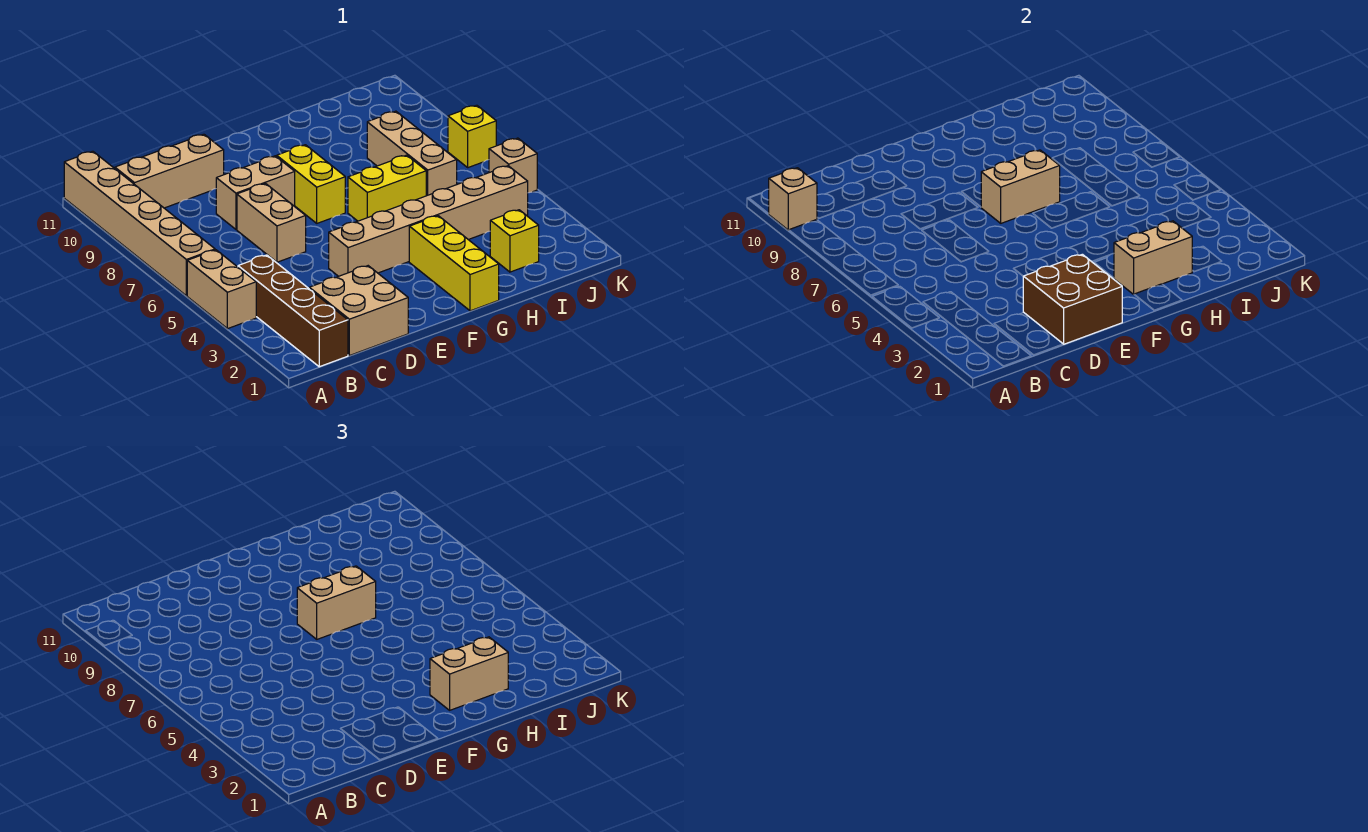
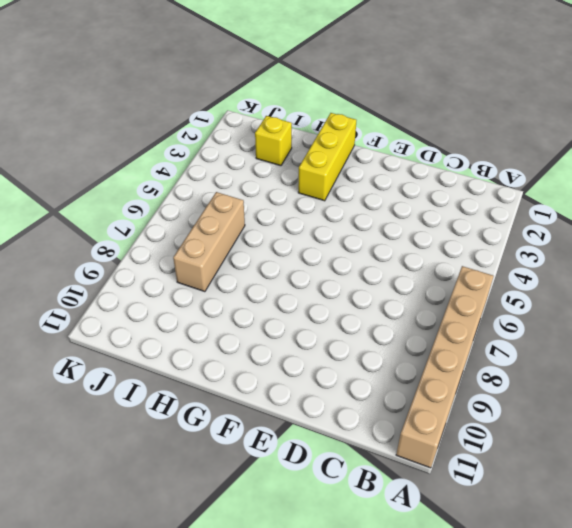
none -> tan brick A4:A5 level 1
none -> brown brick B1:B4 level 1
none -> tan brick B10:D10 level 1

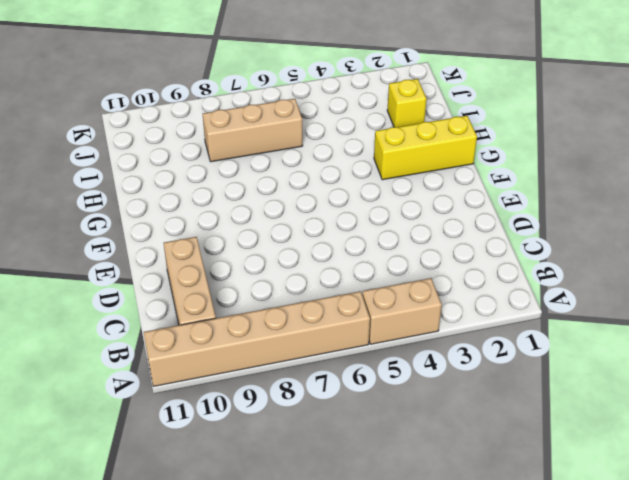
none -> brown brick B1:B4 level 1
none -> tan brick C1:D2 level 1
none -> tan brick D6:D7 level 1

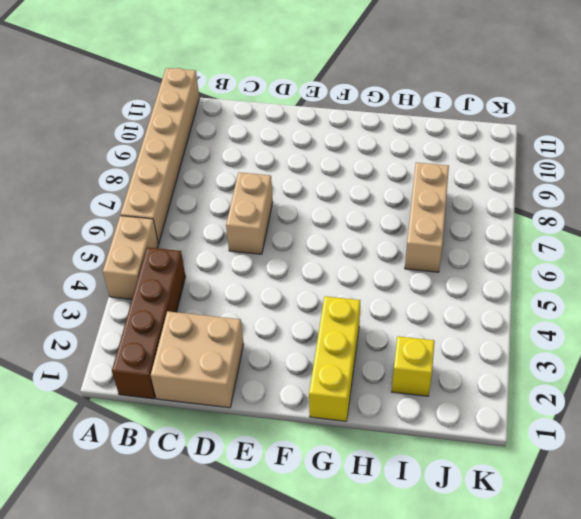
none -> tan brick B10:D10 level 1
none -> tan brick D8:E8 level 1
none -> tan brick E4:J4 level 1

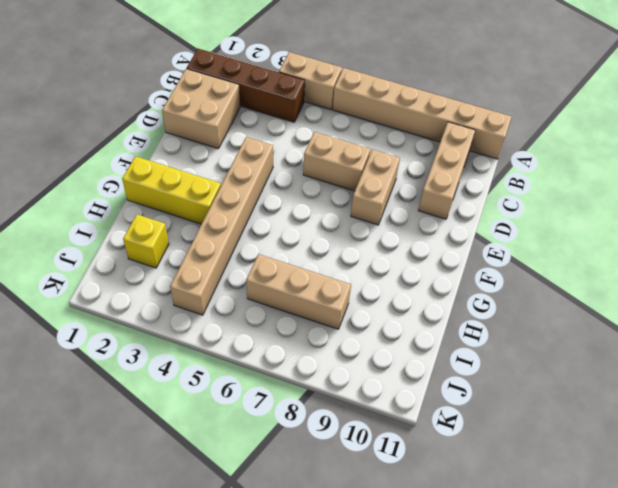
none -> yellow brick F7:F8 level 1
none -> yellow brick G6:H6 level 1
none -> tan brick K5 level 1

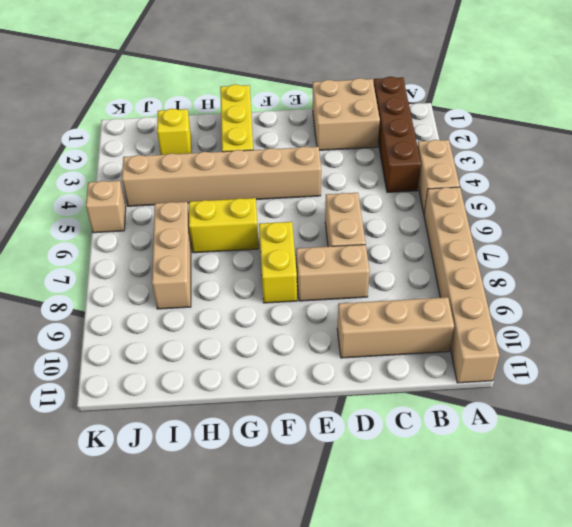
none -> yellow brick K7 level 1
none -> tan brick A10 level 2
none -> brown brick D1:E2 level 2

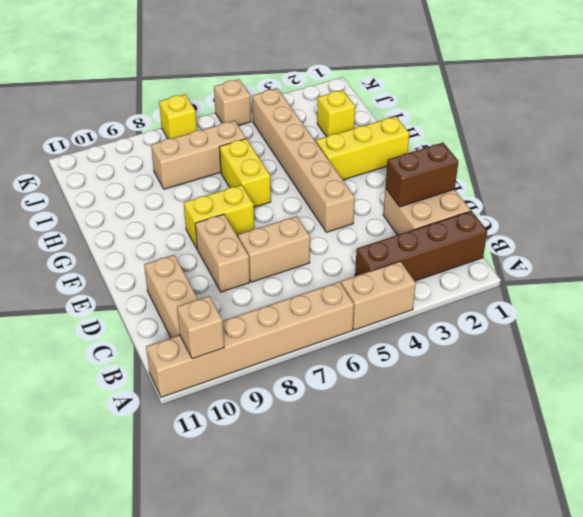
brown brick D1:D2 level 2 -> brown brick D1:E2 level 2
none -> tan brick F7:G7 level 2
none -> tan brick G2:H2 level 2
none -> tan brick F7:G7 level 3

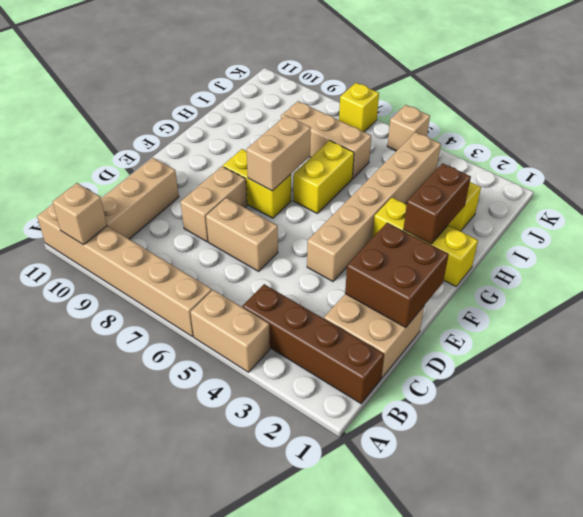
brown brick G2:H2 level 2 -> tan brick G2:H2 level 2
none -> tan brick F7:G7 level 3
none -> tan brick G2:H2 level 3

